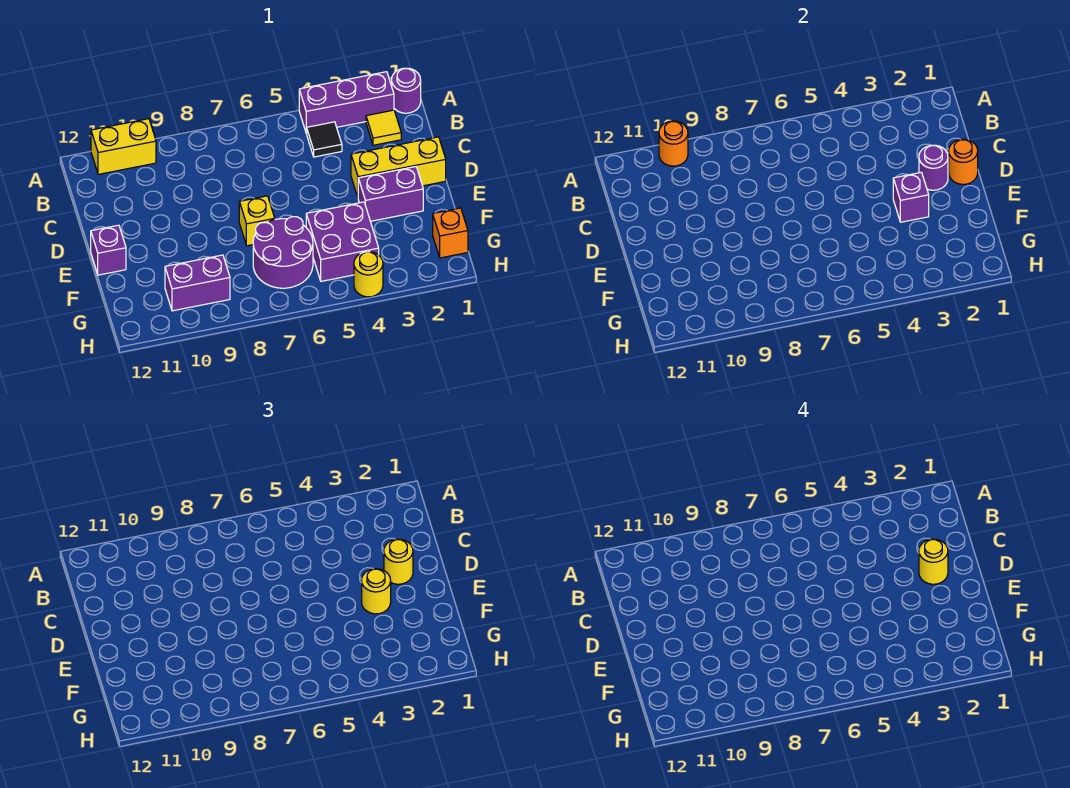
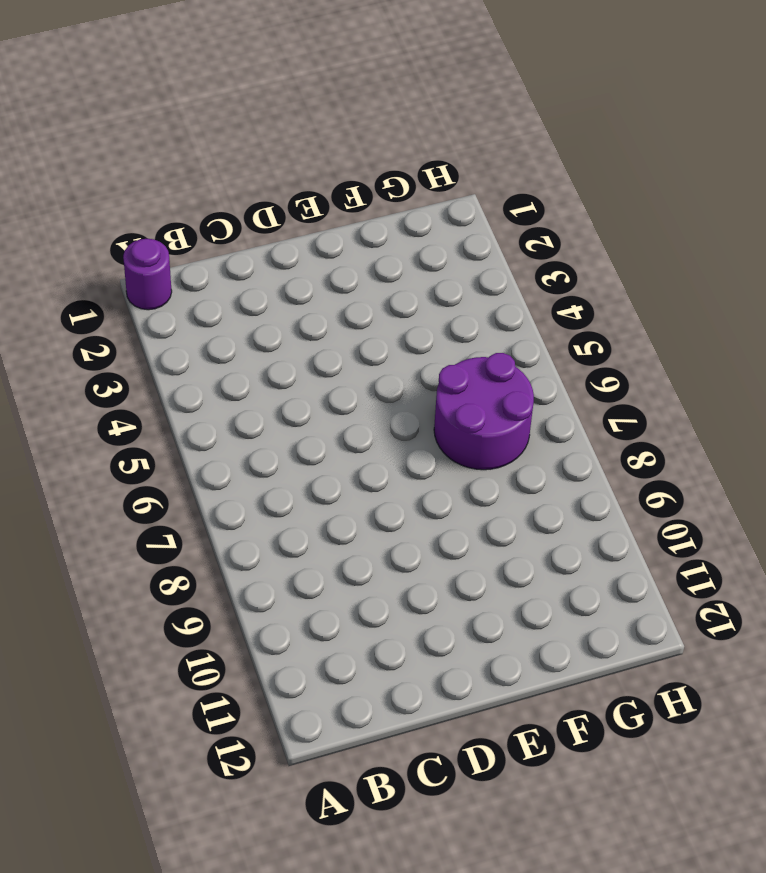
none -> purple brick A2:A4 level 1
none -> yellow brick A10:A11 level 1
none -> yellow tile B2 level 1

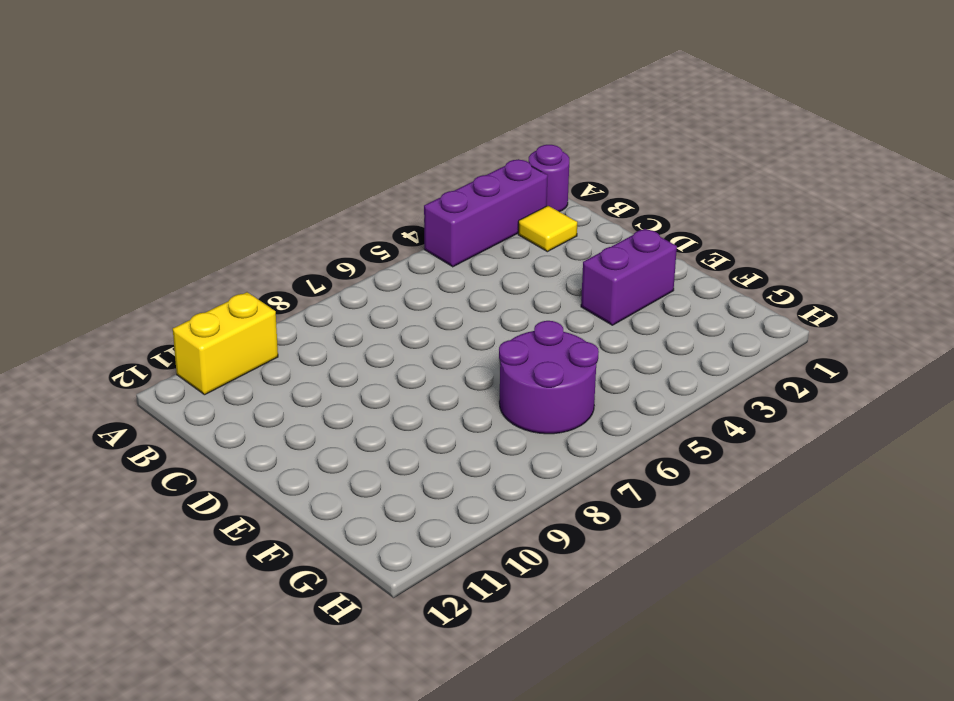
none -> black tile B4 level 1
none -> yellow brick D1:D3 level 1
none -> yellow brick E7 level 1

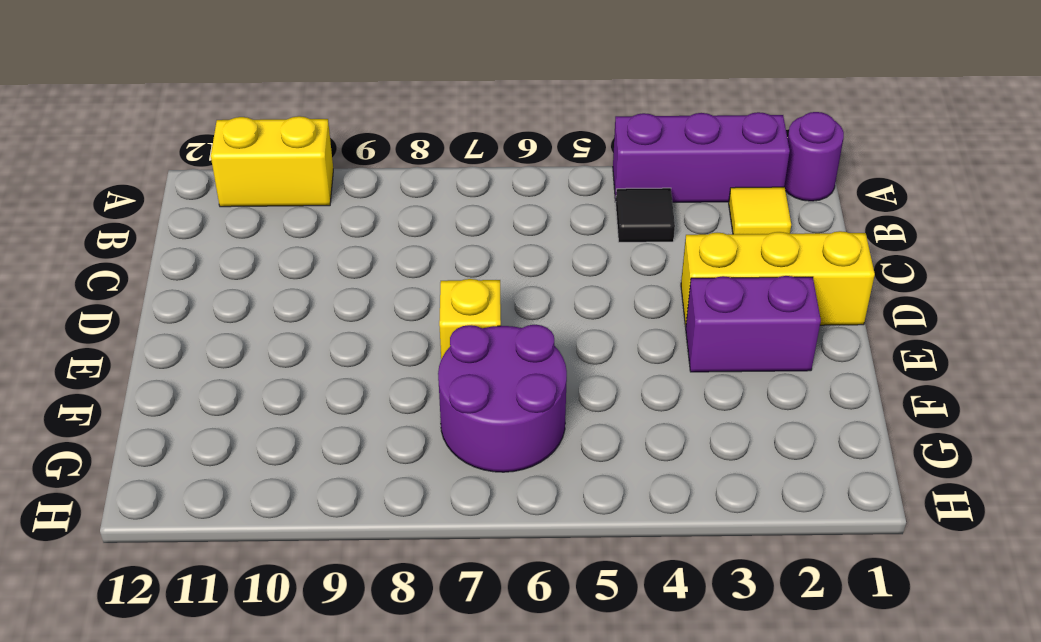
none -> purple brick E12 level 1
none -> purple brick F4:G5 level 1
none -> orange brick G1 level 1

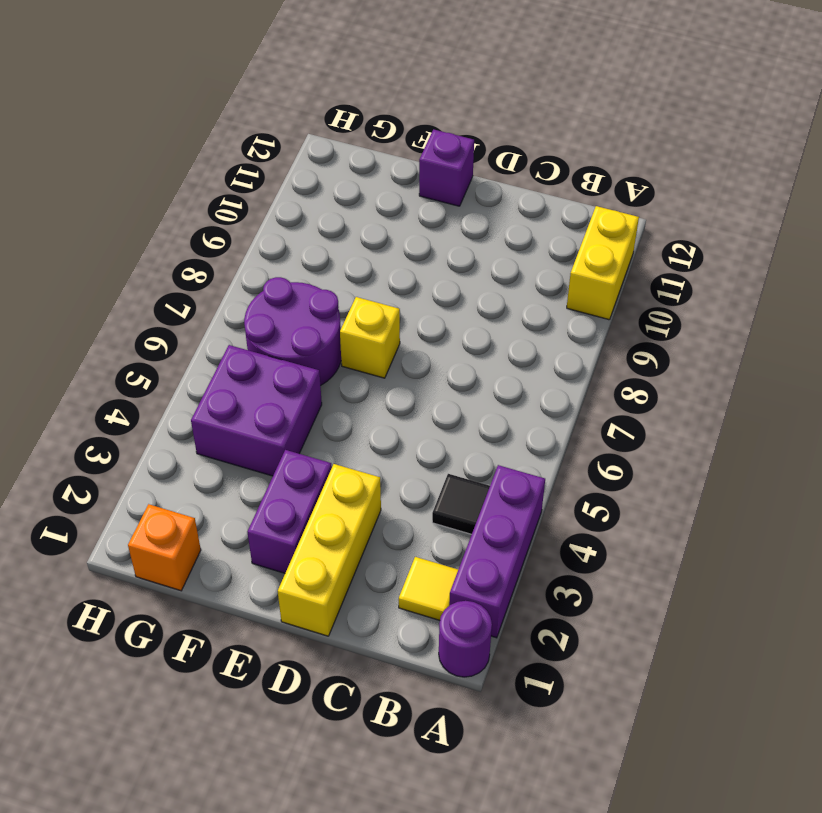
none -> purple brick G9:G10 level 1
none -> yellow round brick H4 level 1
none -> orange round brick A10 level 2

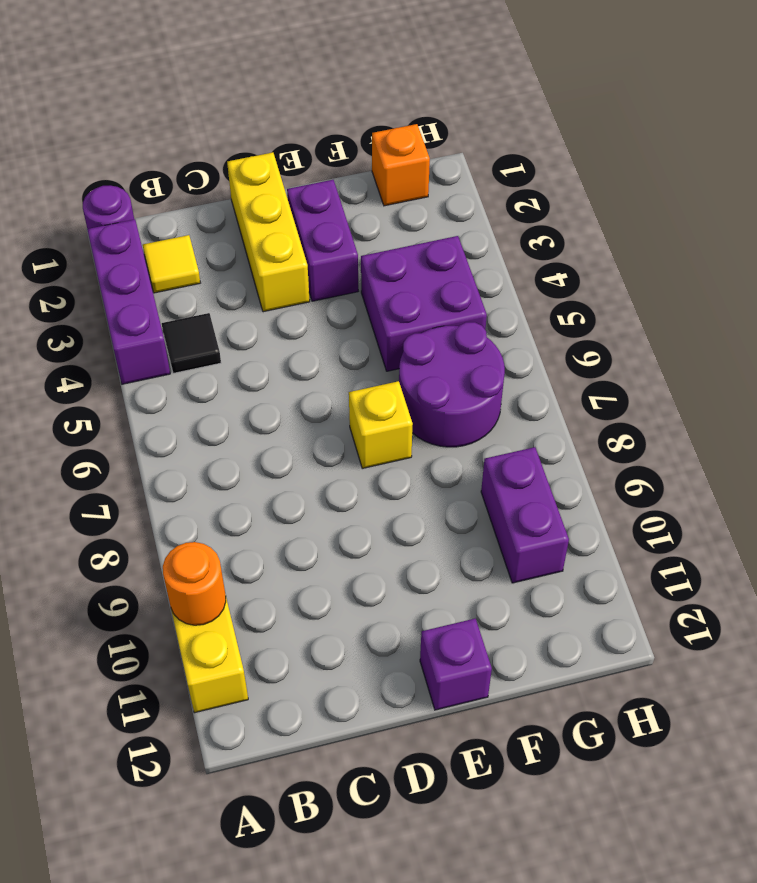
none -> yellow round brick H4 level 1
none -> orange round brick D1 level 2
none -> purple round brick D2 level 2

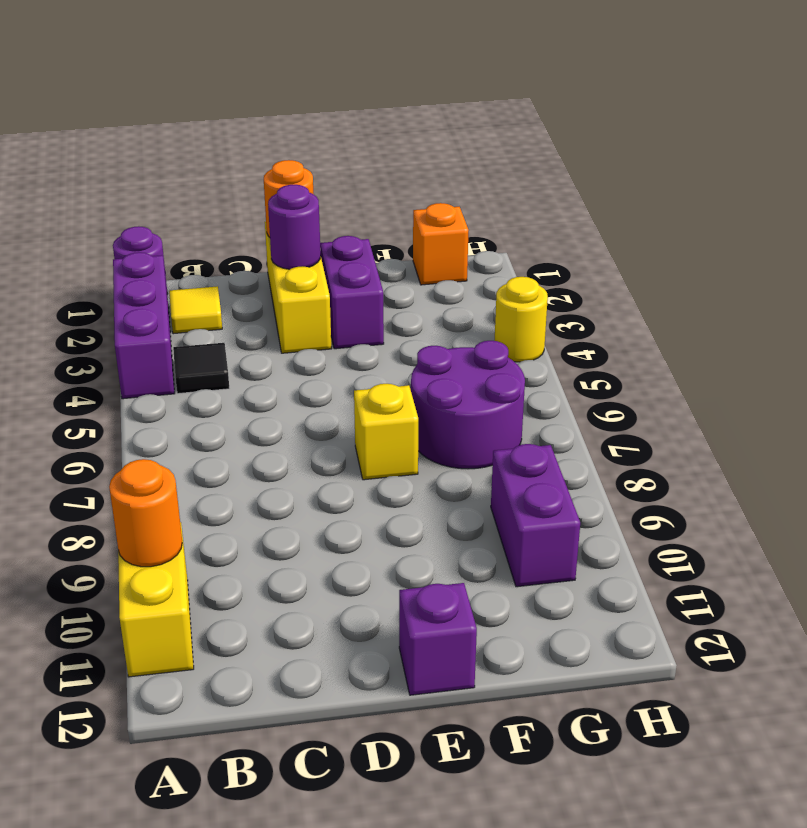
none -> purple brick F4:G5 level 1
none -> purple brick E3 level 2
none -> yellow round brick D2 level 3

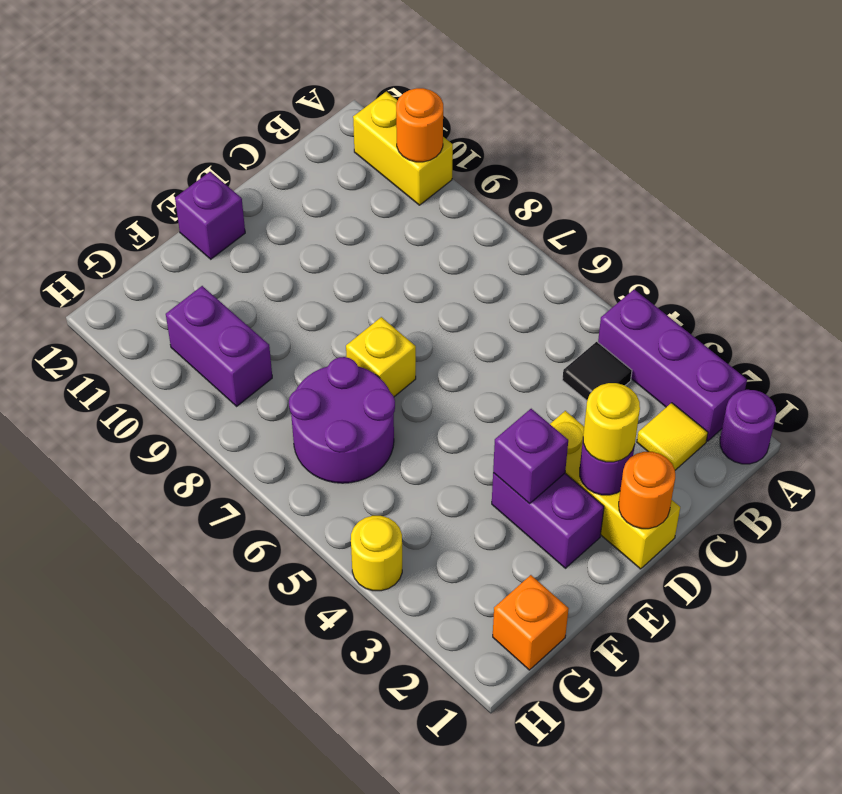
none -> purple brick F4:G5 level 1
none -> yellow round brick E3 level 3
none -> yellow round brick D2 level 4

